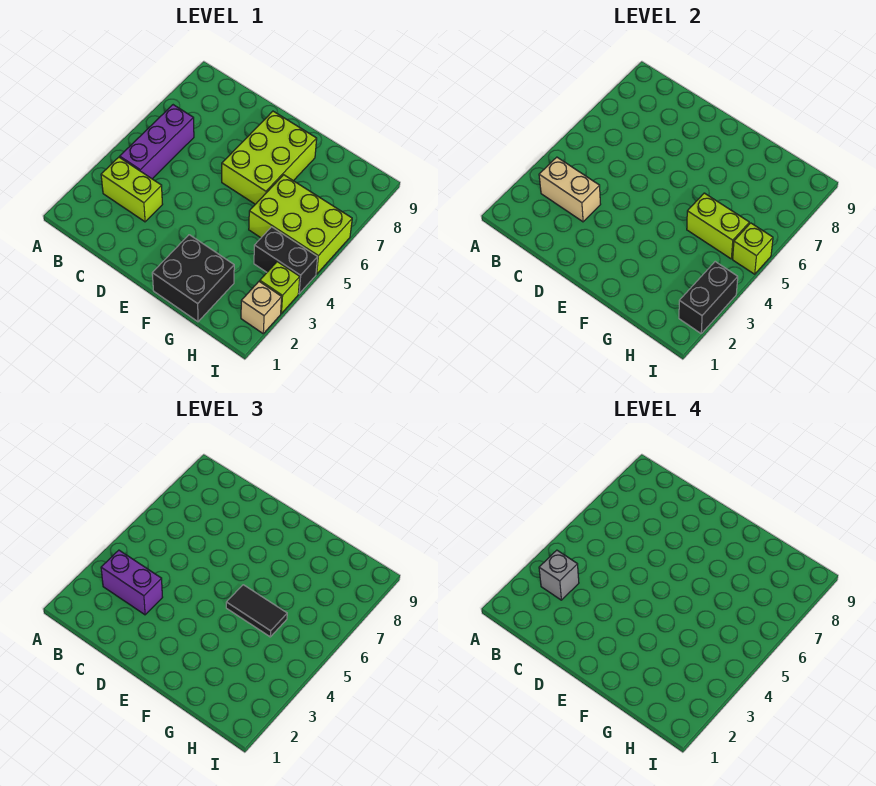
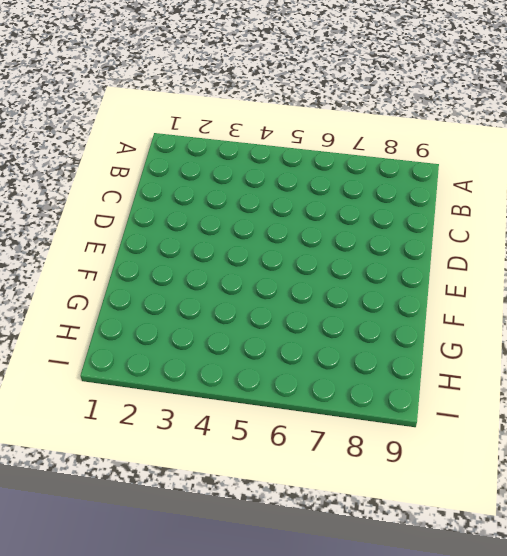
none -> lime brick B3:C3 level 1
none -> purple brick B4:B6 level 1
none -> lime brick E6:F8 level 1

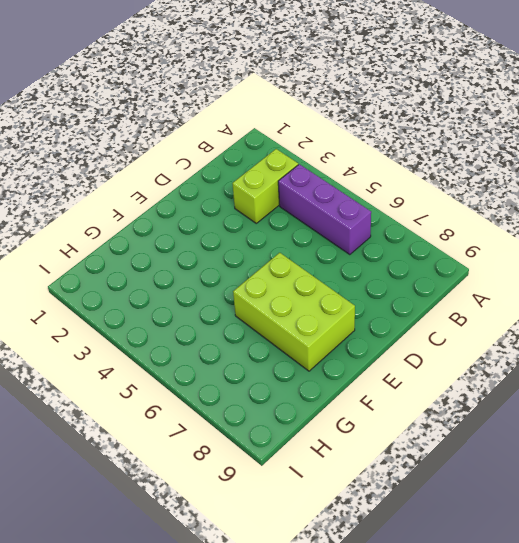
none -> black brick F1:G2 level 1
none -> lime brick G5:I6 level 1
none -> black brick H4:I4 level 1

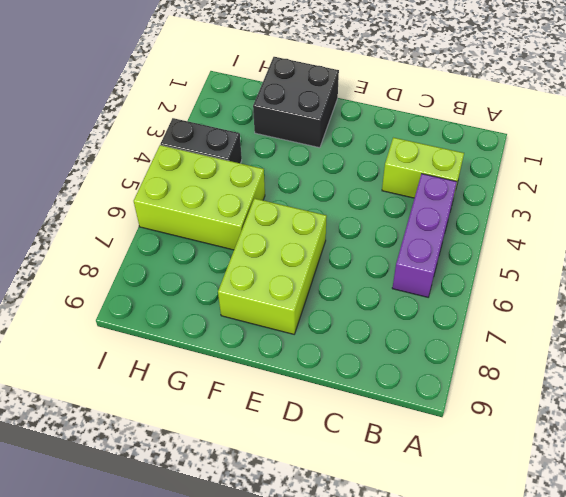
none -> tan brick I2 level 1
none -> lime brick I3 level 1
none -> tan brick B3:C3 level 2

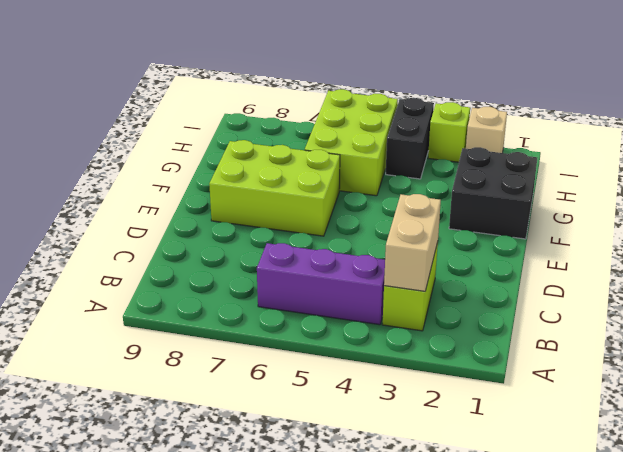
none -> lime brick G5:H5 level 2
none -> black brick I2:I3 level 2
none -> lime brick I5 level 2

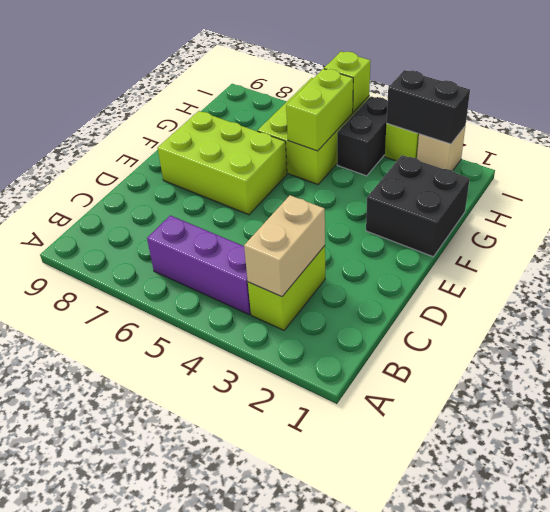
none -> purple brick B3:C3 level 3
none -> black tile F5:G5 level 3
none -> grey brick B3 level 4

